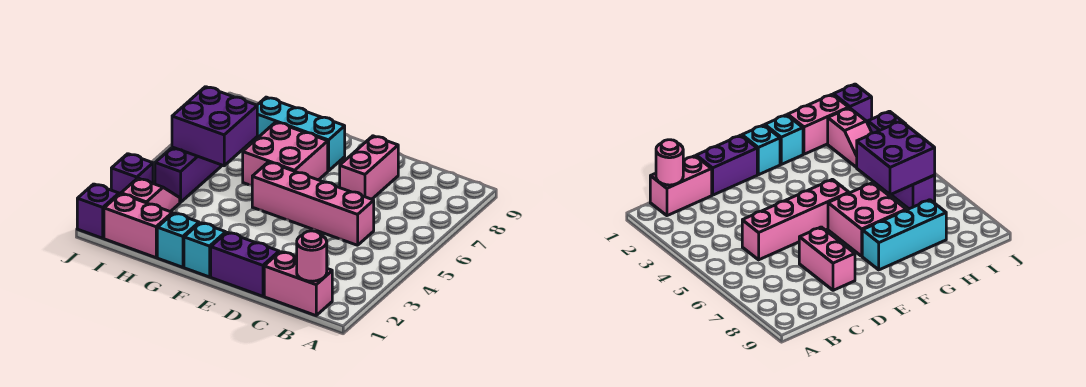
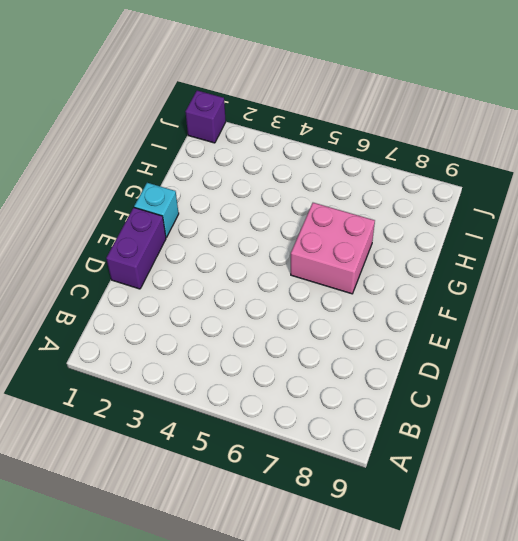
none -> pink brick B1:C1 level 1
none -> pink brick C5:F5 level 1
none -> pink brick D7:D8 level 1

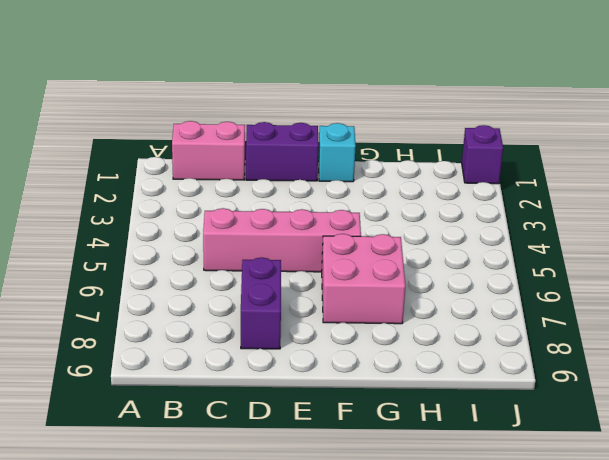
purple brick D7:D8 level 1 -> pink brick D7:D8 level 1
none -> cyan brick F8:H8 level 1
none -> cyan brick G1 level 1
none -> pink brick H1:I1 level 1

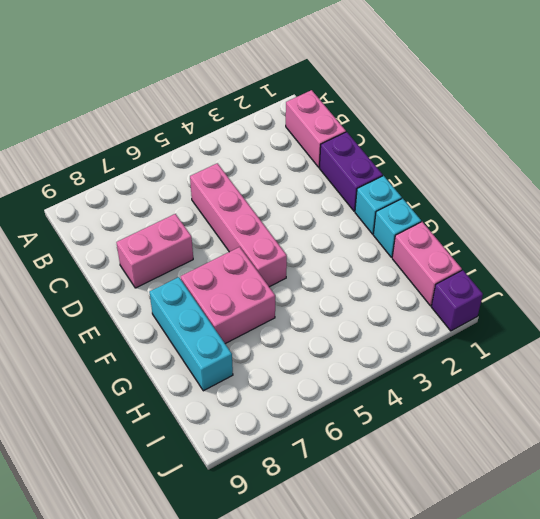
none -> pink slope I2:I3 level 1 top 2
none -> purple brick I4:I6 level 1
none -> purple brick J3 level 1

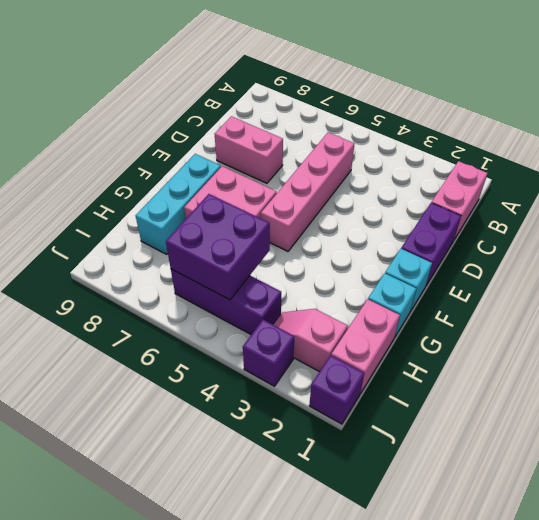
none -> pink round brick B1 level 2

